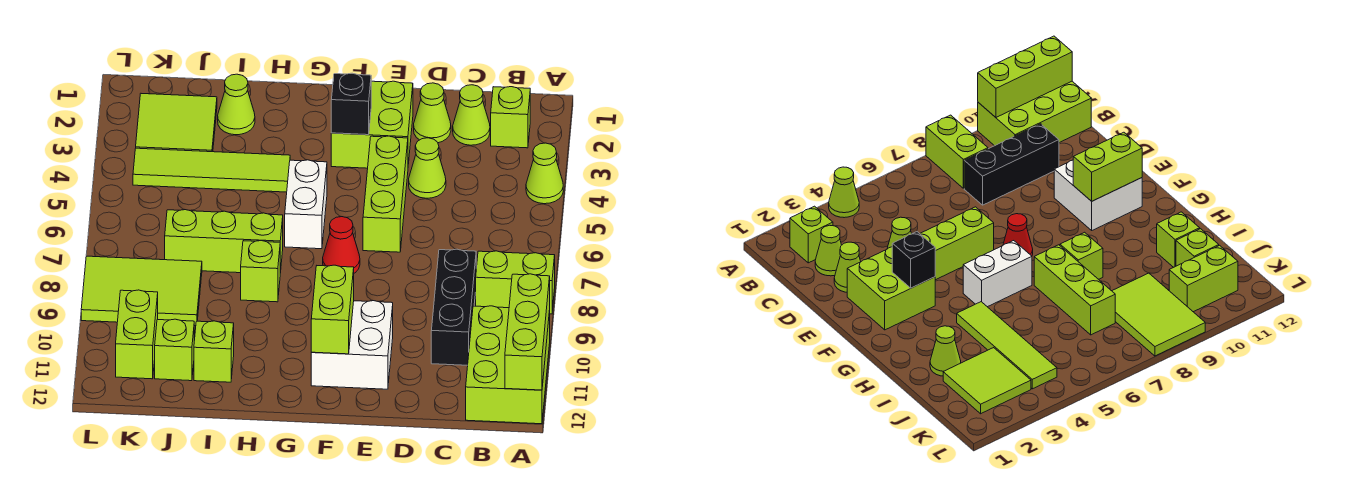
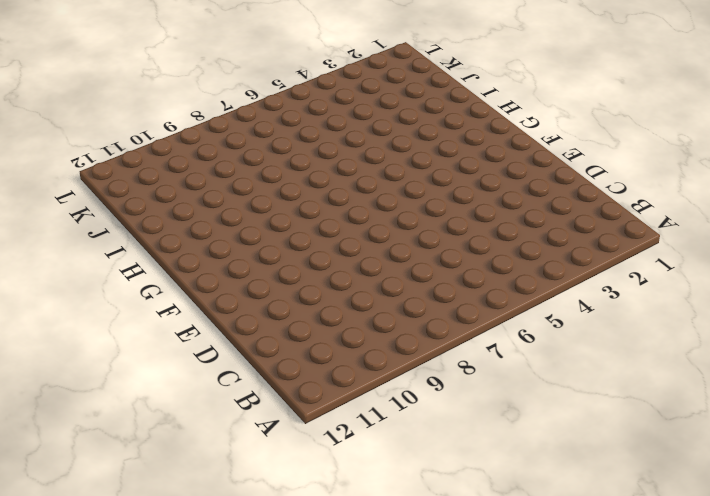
none -> lime cone A4 level 1
none -> lime brick A8:B8 level 1
none -> lime brick A10:B12 level 1

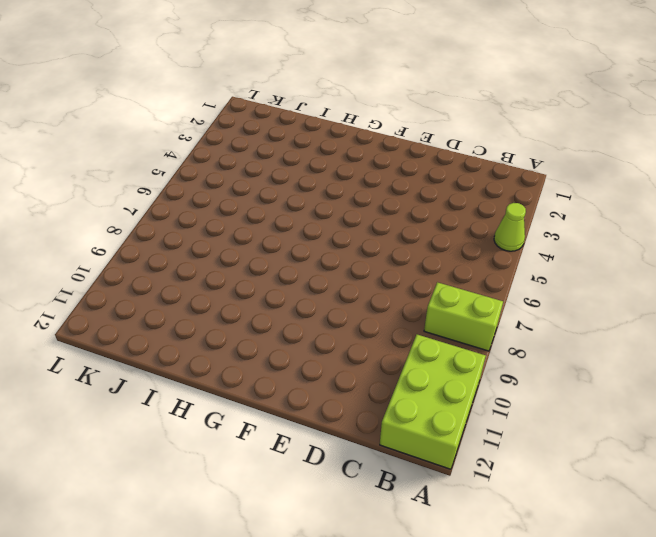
none -> lime brick B2 level 1
none -> lime cone C2 level 1
none -> black brick C8:C10 level 1

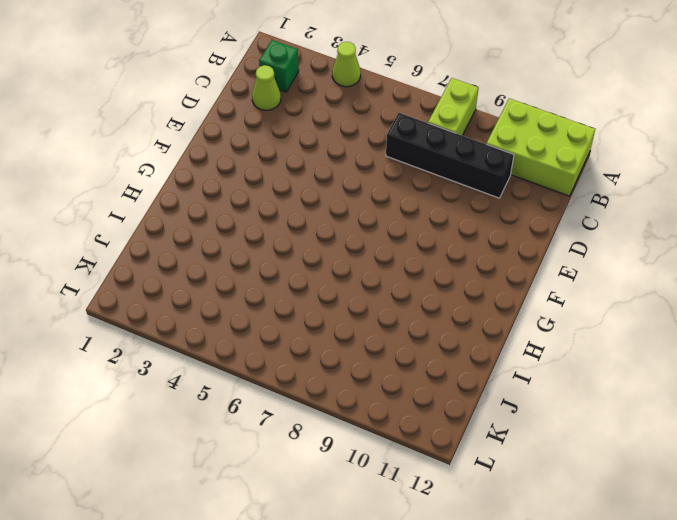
green brick B2 level 1 -> lime brick B2 level 1
black brick C7:C10 level 1 -> black brick C8:C10 level 1
none -> lime cone D2 level 1
none -> lime cone D4 level 1
none -> lime brick E2:F3 level 1

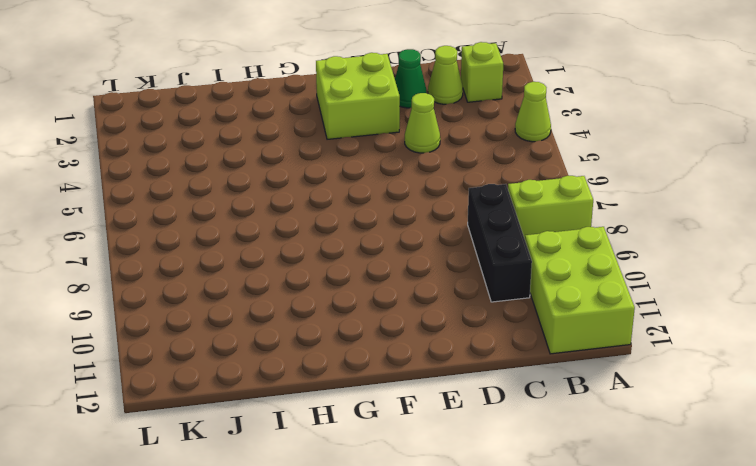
green cone D2 level 1 -> lime cone D2 level 1
none -> lime brick E4:E6 level 1
none -> white brick E10:F11 level 1
none -> red cone F7 level 1

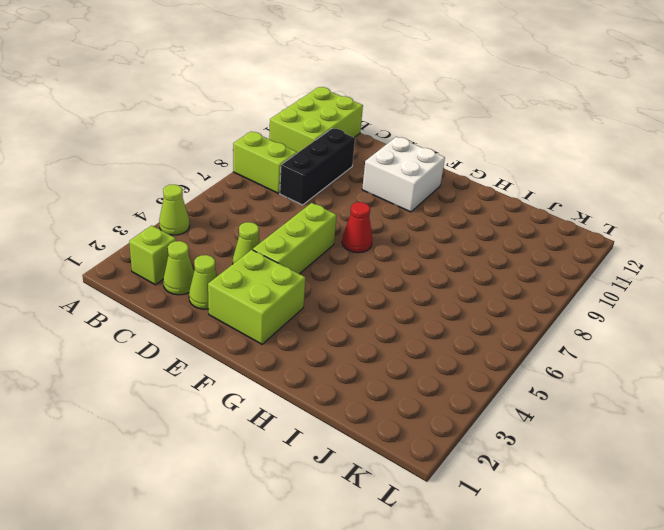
none -> white brick G5:G6 level 1
none -> lime tile H4:K4 level 1
none -> lime brick H7:J7 level 1

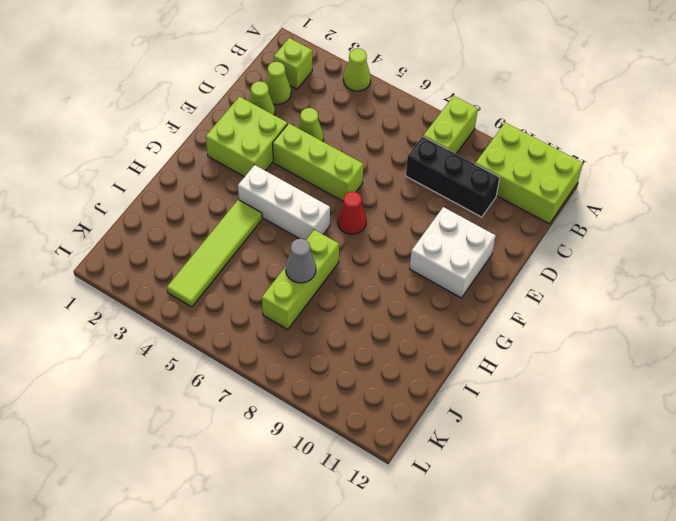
white brick G4:G6 level 1 -> white brick G5:G6 level 1
grey cone I7 level 2 -> none
none -> lime brick H8 level 1
none -> lime cone I2 level 1
none -> lime brick I11 level 1

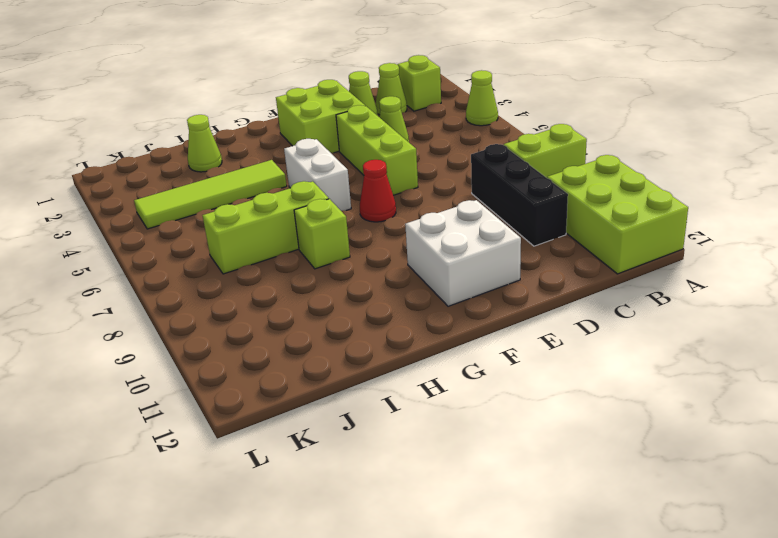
none -> lime brick I11 level 1
none -> lime tile J2:K3 level 1
none -> lime tile J8:L9 level 1

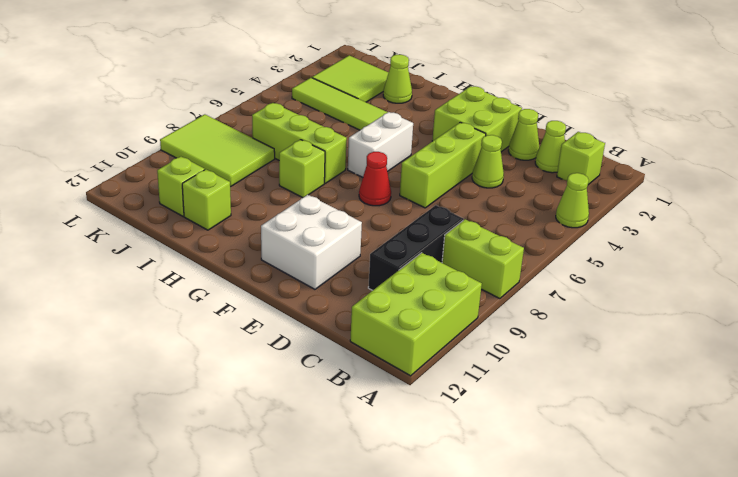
none -> lime brick K10:K11 level 1
none -> lime brick A10:A12 level 2
none -> black brick F3 level 2

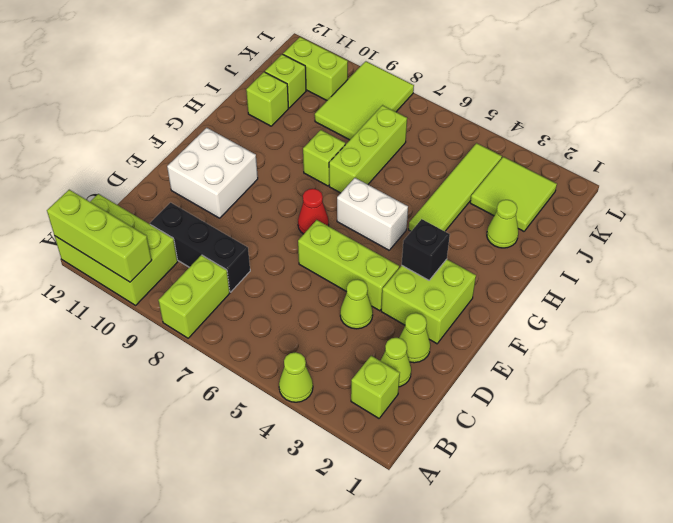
none -> lime brick F10:F11 level 2

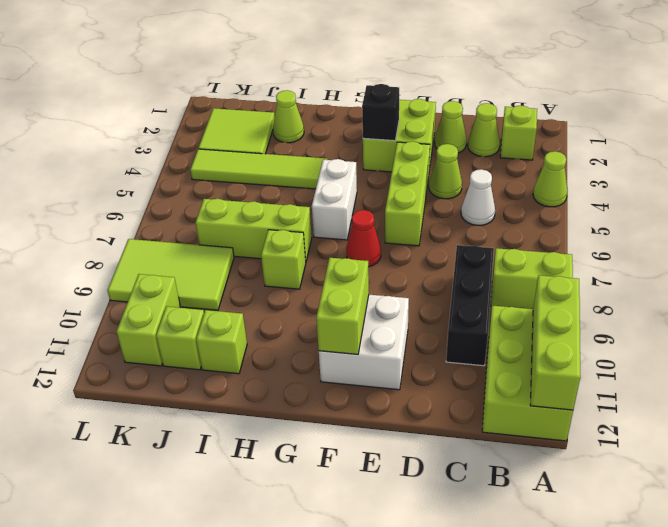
white cone C5 level 1 -> none

